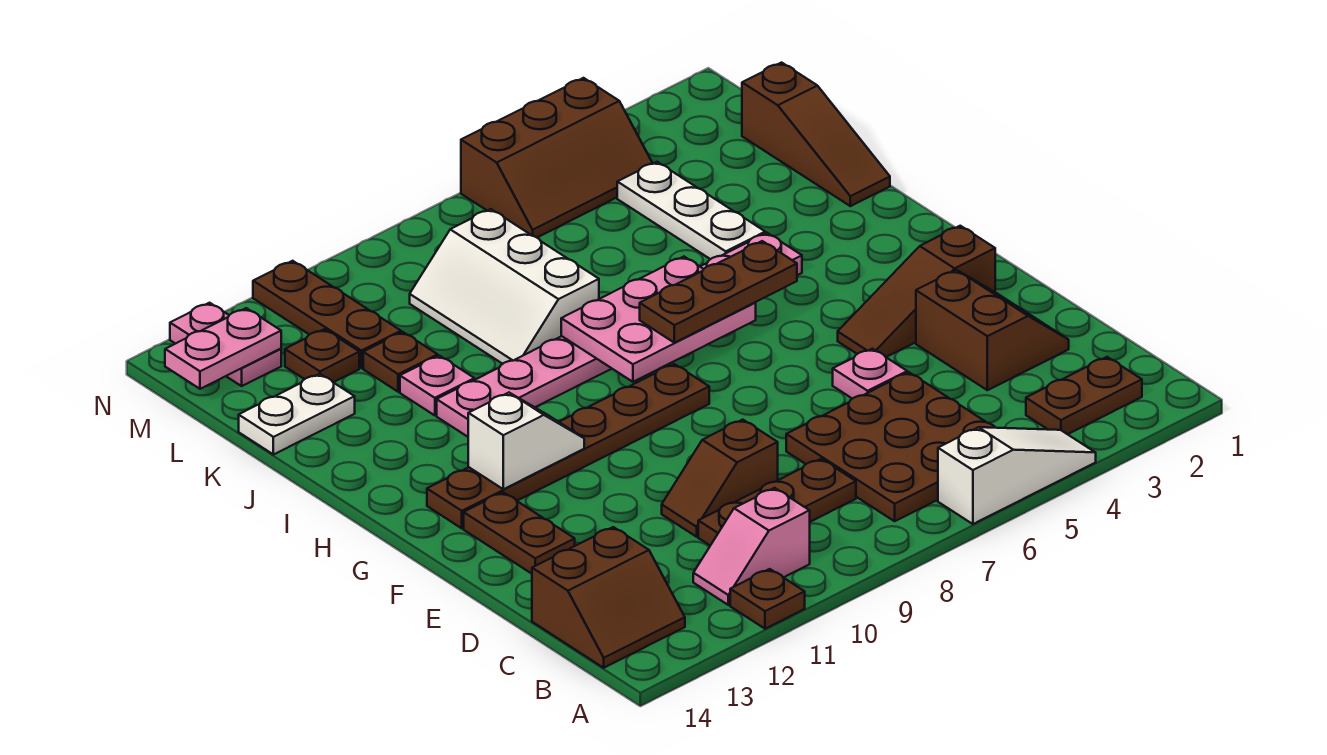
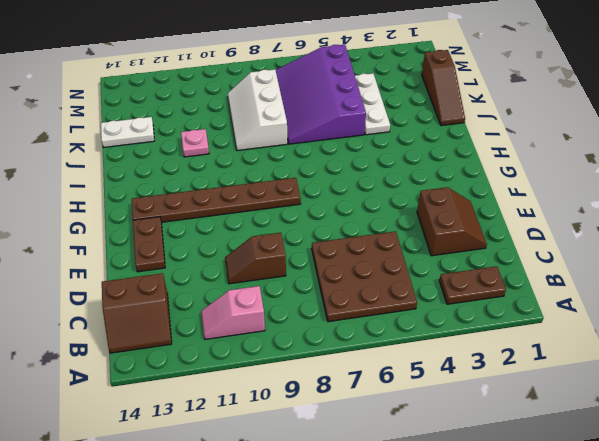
purple slope J5:M7 level 1 top 5 -> brown slope M4:N6 level 1 top N
none -> white slope A4:A6 level 1 top 6
none -> brown plate A11 level 1
none -> brown plate C8:C10 level 1

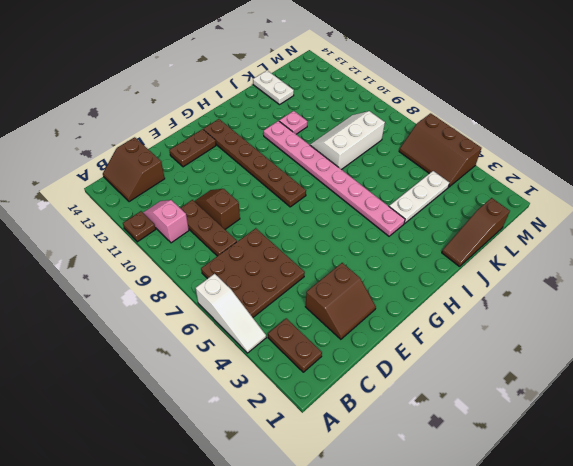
none -> pink plate E5 level 1
none -> brown slope F2:F4 level 1 top 2
none -> brown plate K11 level 1

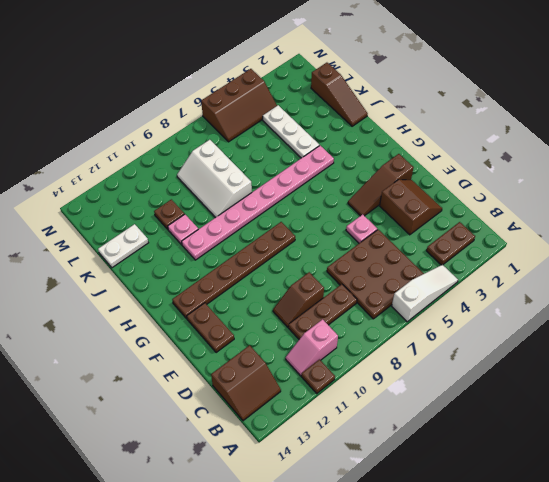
none -> brown plate L11:N11 level 1
none -> brown plate L12 level 1
none -> pink plate M13:N13 level 1

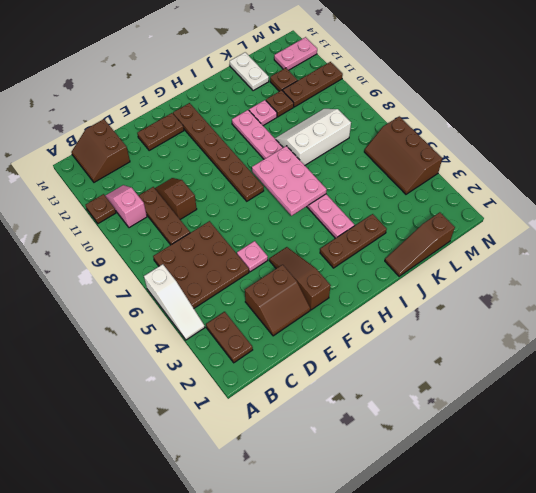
brown plate H3:J3 level 1 -> brown plate H5:H7 level 3
none -> white plate J4:L4 level 1
none -> white slope G11:G12 level 2 top 12
none -> pink plate M13:M14 level 2

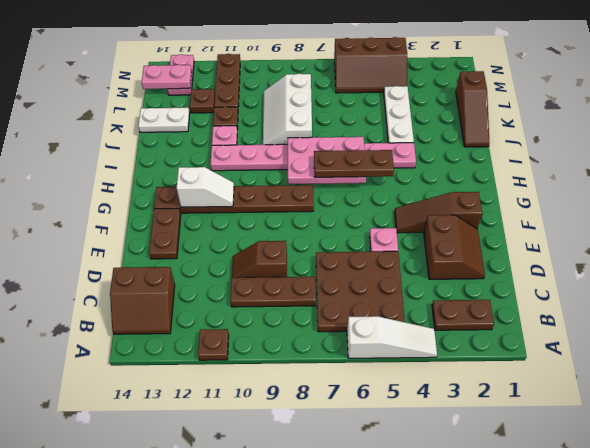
none -> pink slope B10:B11 level 1 top 10

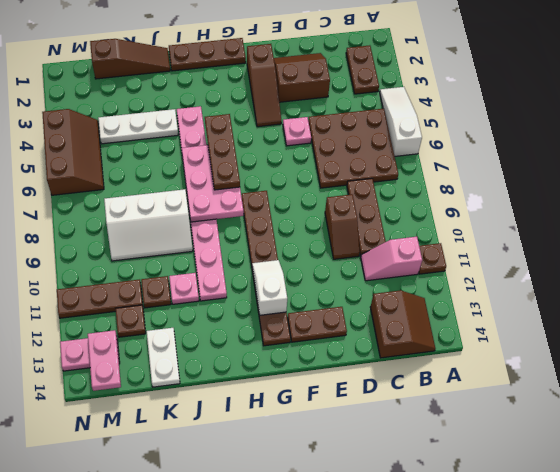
pink slope B11:C11 level 1 top B -> pink slope B10:B11 level 1 top 10
brown plate G1:I1 level 1 -> none

